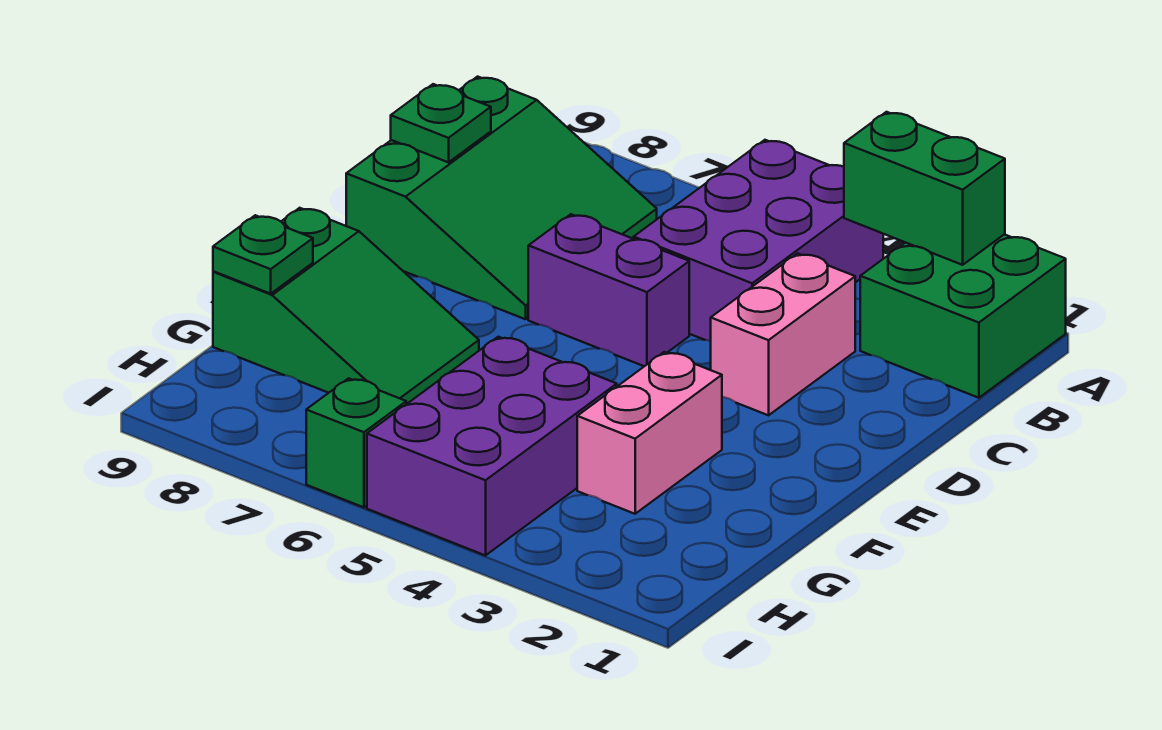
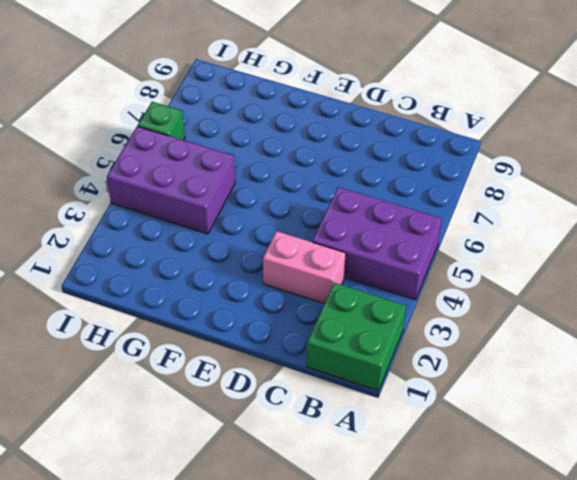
none -> green slope B7:D9 level 1 top 9
none -> purple brick D5:D6 level 1
none -> pink brick F3:G3 level 1

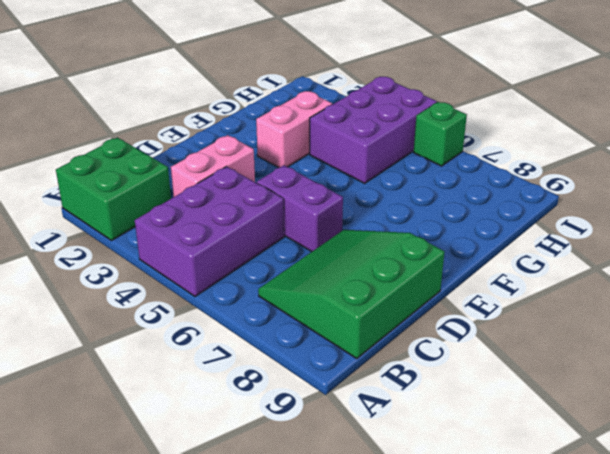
none -> green slope F7:G9 level 1 top 9
none -> green brick A2:A3 level 2
none -> green plate C9 level 2

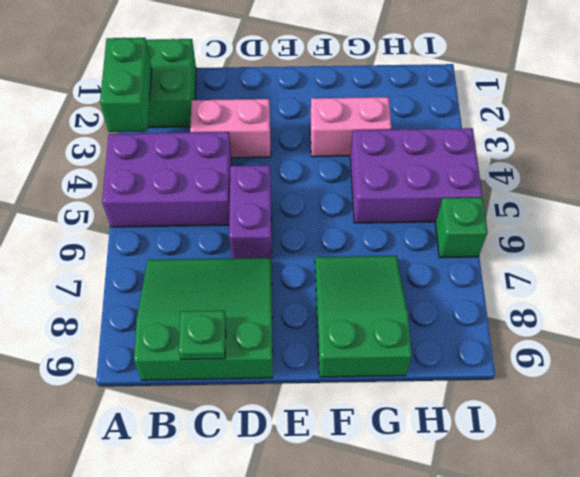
none -> green plate G9 level 2

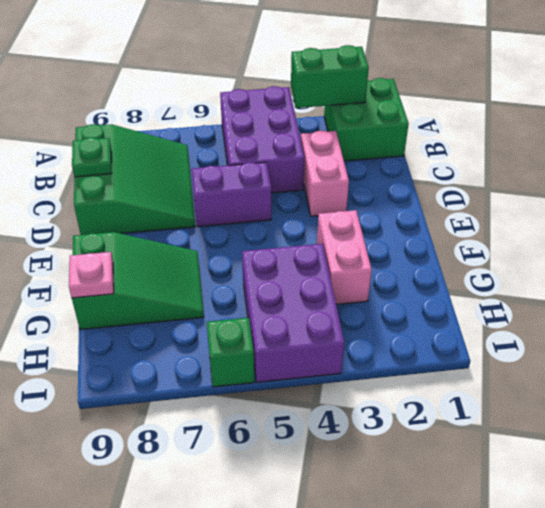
pink plate G9 level 2 -> green plate G9 level 2

